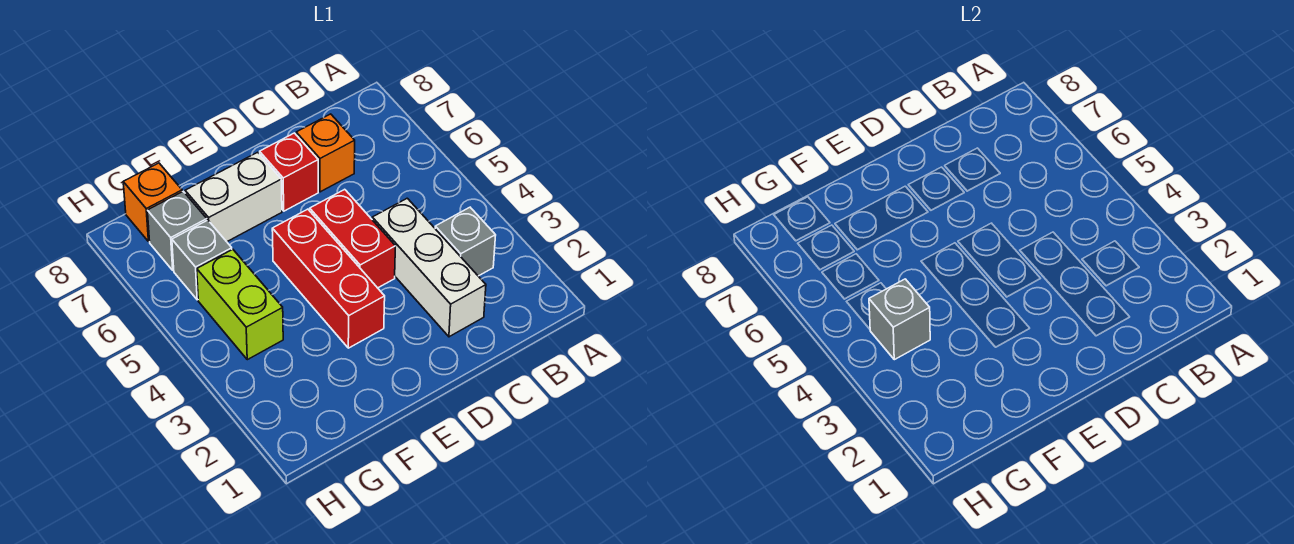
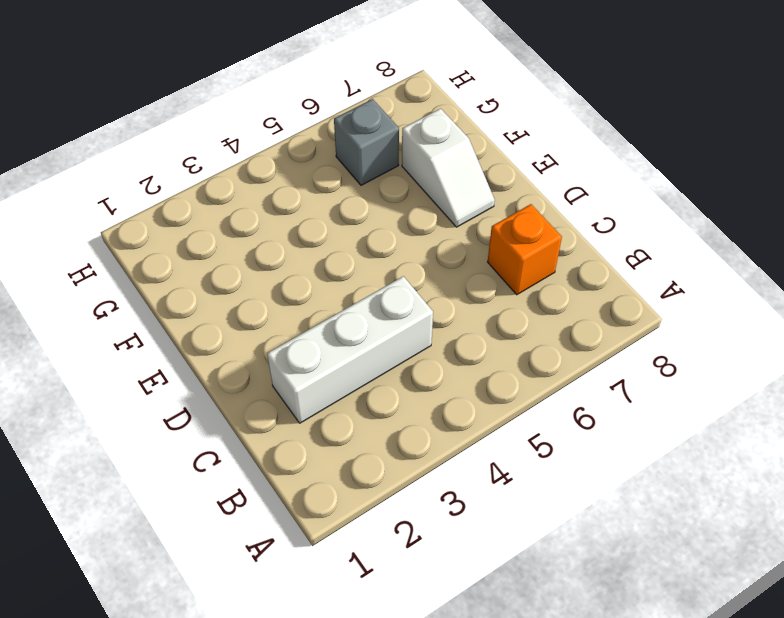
white slope E7:F7 level 1 top F -> white brick E7:F7 level 1
none -> grey brick B3 level 1
none -> red brick D4:D5 level 1
none -> red brick D7 level 1

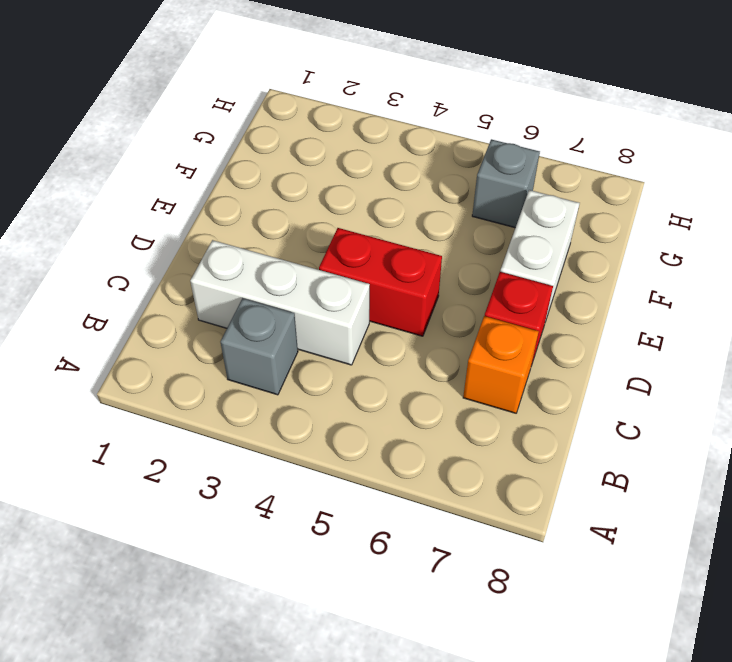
none -> red brick E3:E5 level 1
none -> lime brick G4:G5 level 1
none -> grey brick G7 level 1

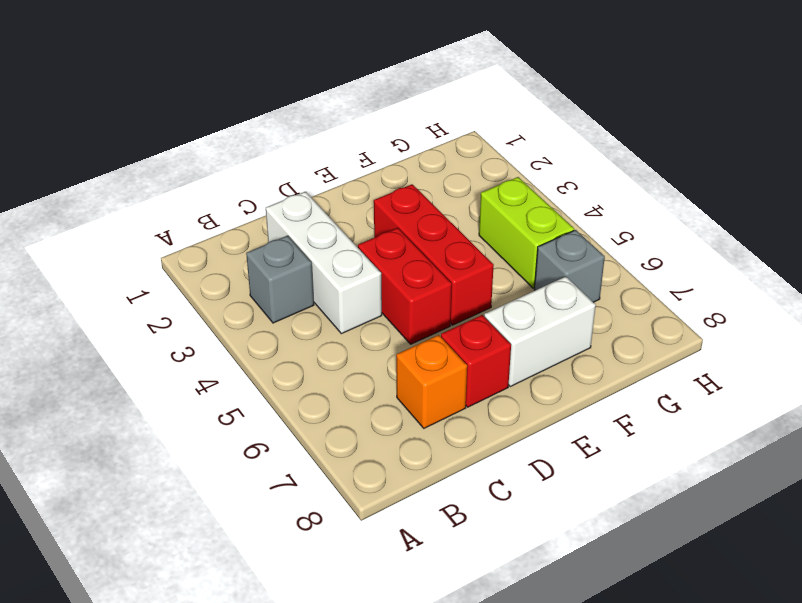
none -> grey brick G7 level 1
none -> orange brick G8 level 1
none -> grey brick G4 level 2

